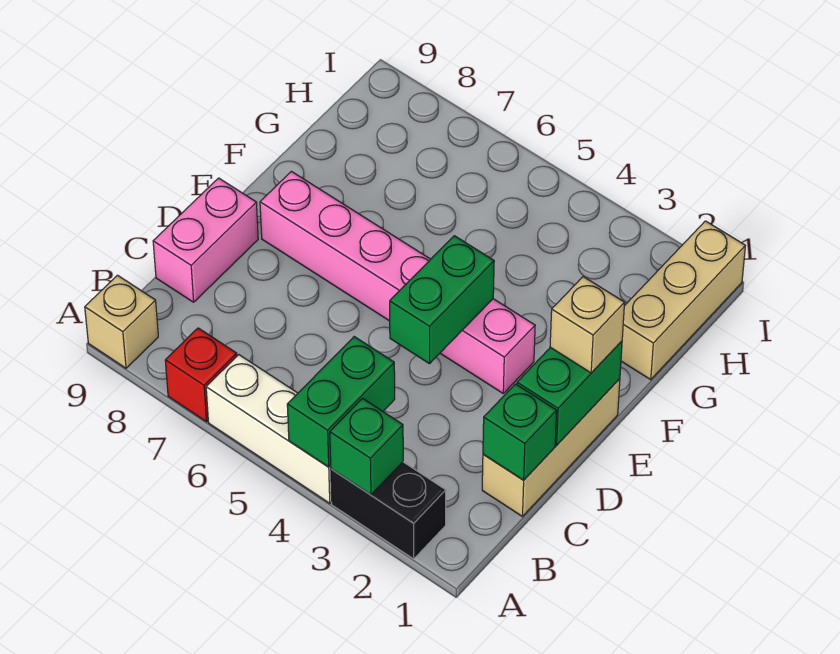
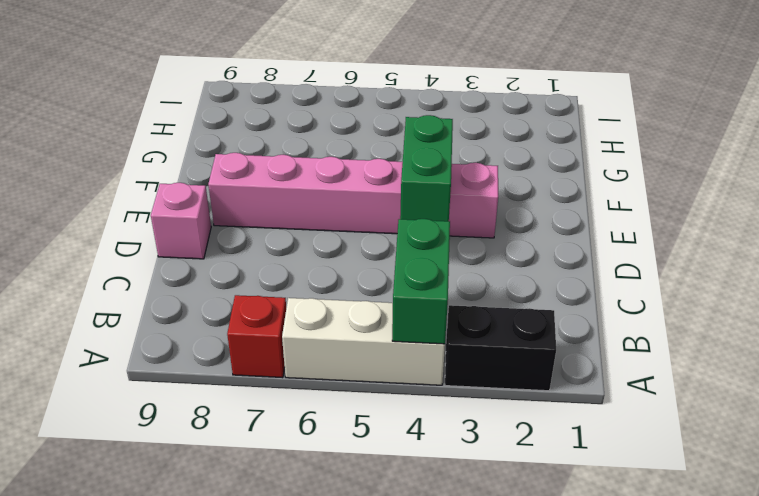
pink brick D9 level 1 -> pink brick C9:D9 level 1
none -> tan brick A9 level 1
none -> tan brick C1:E1 level 1
none -> tan brick G1:I1 level 1

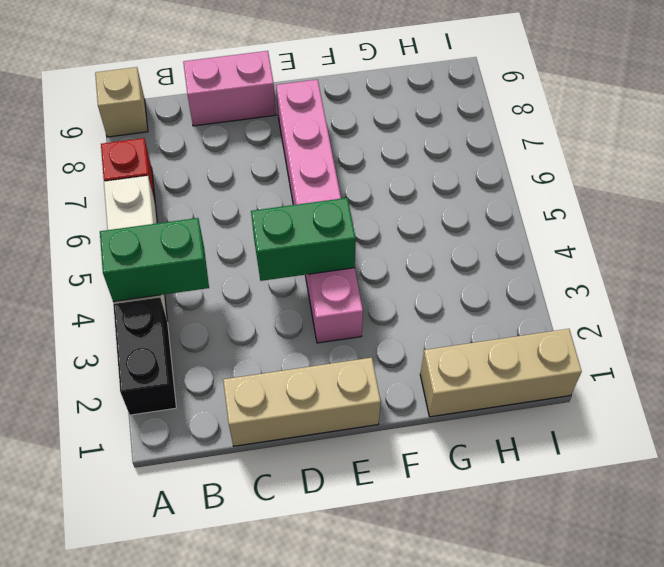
none -> green brick A3 level 2
none -> green brick C1 level 2
none -> green brick D1:E1 level 2

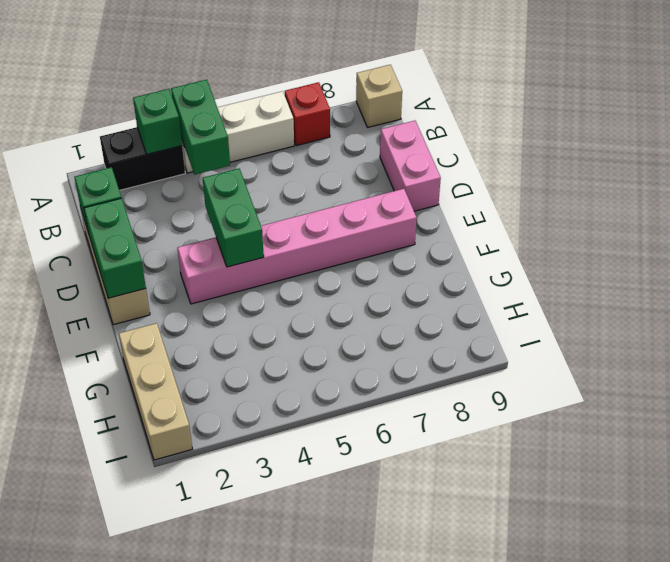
none -> tan brick E1 level 3

